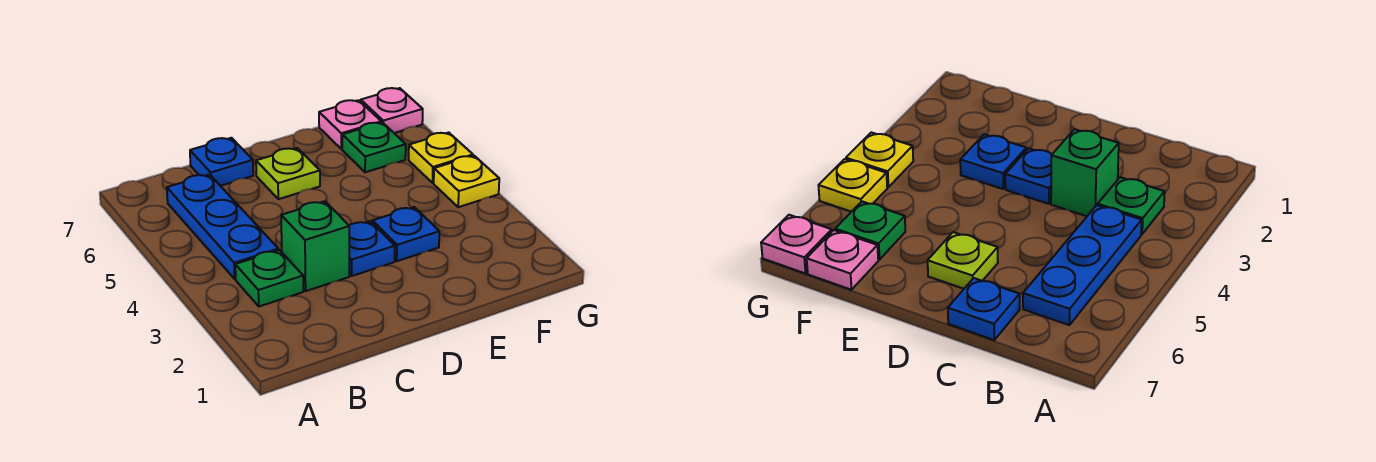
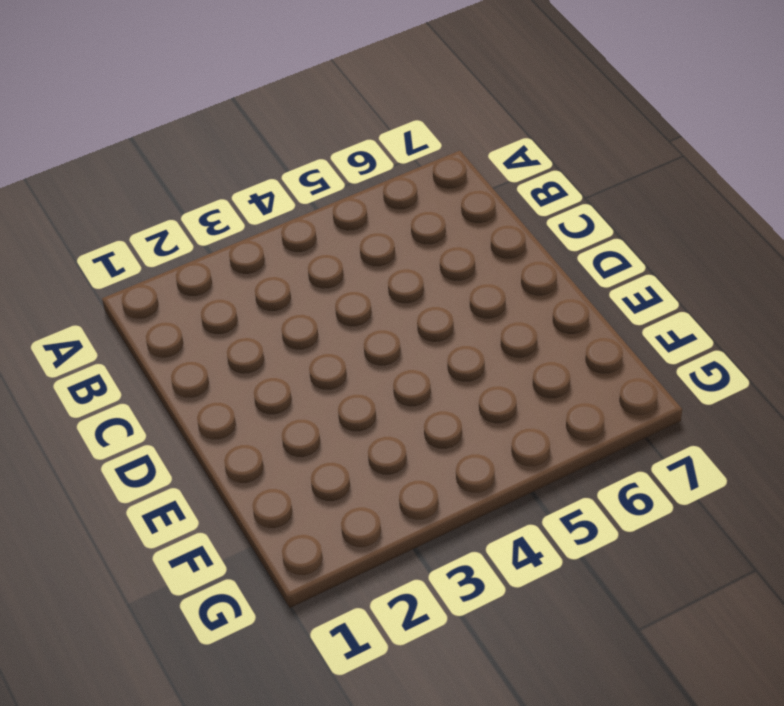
none -> green plate B3 level 1
none -> blue plate B4:B6 level 1
none -> green brick C3 level 1

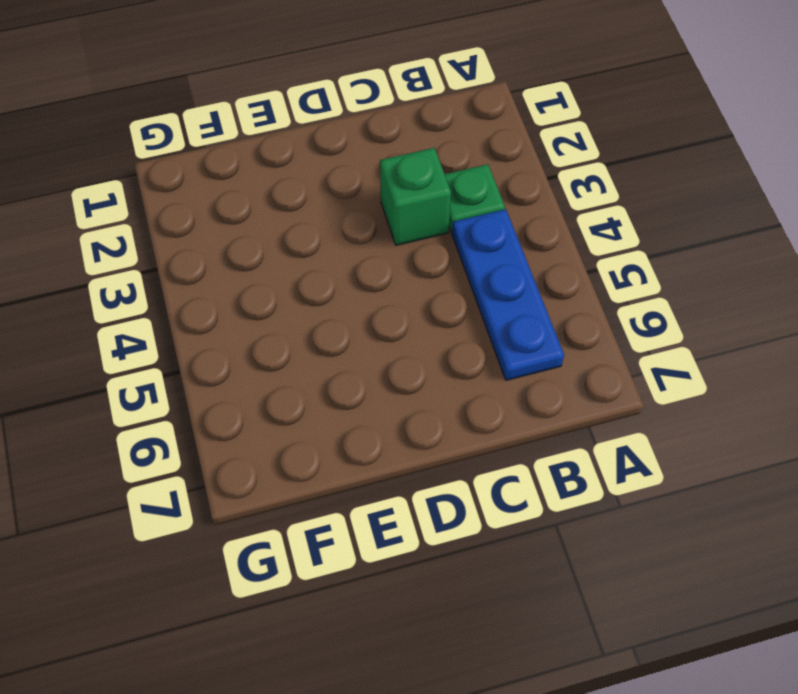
none -> blue plate C7 level 1
none -> blue plate D3 level 1
none -> lime plate D6 level 1

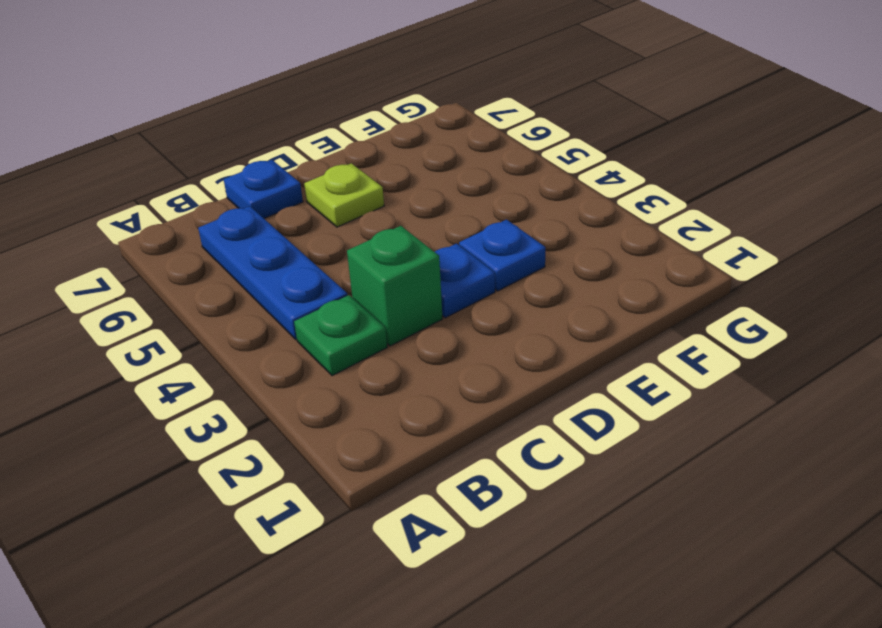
none -> green plate F6 level 1
none -> pink plate F7 level 1
none -> yellow plate G4 level 1

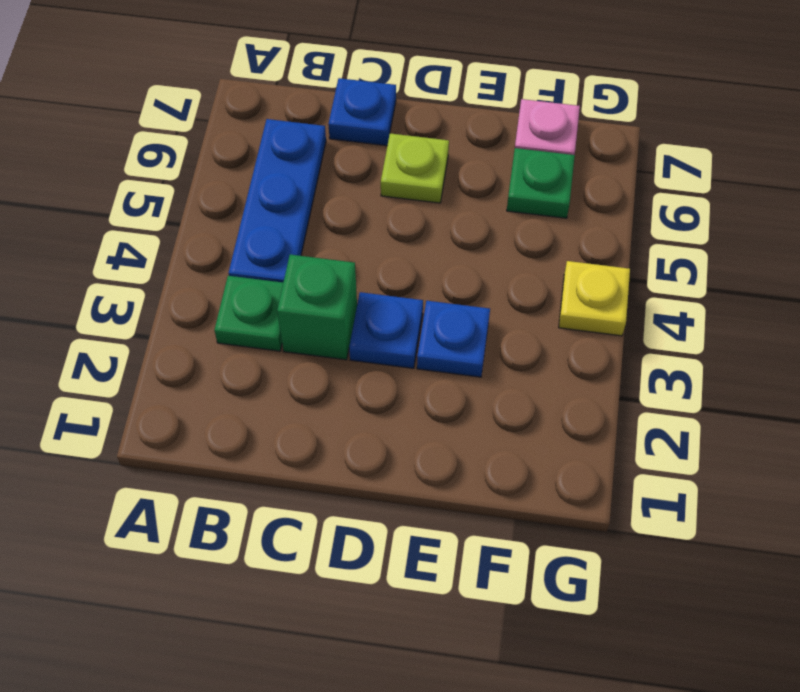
none -> yellow plate G5 level 1
none -> pink plate G7 level 1

